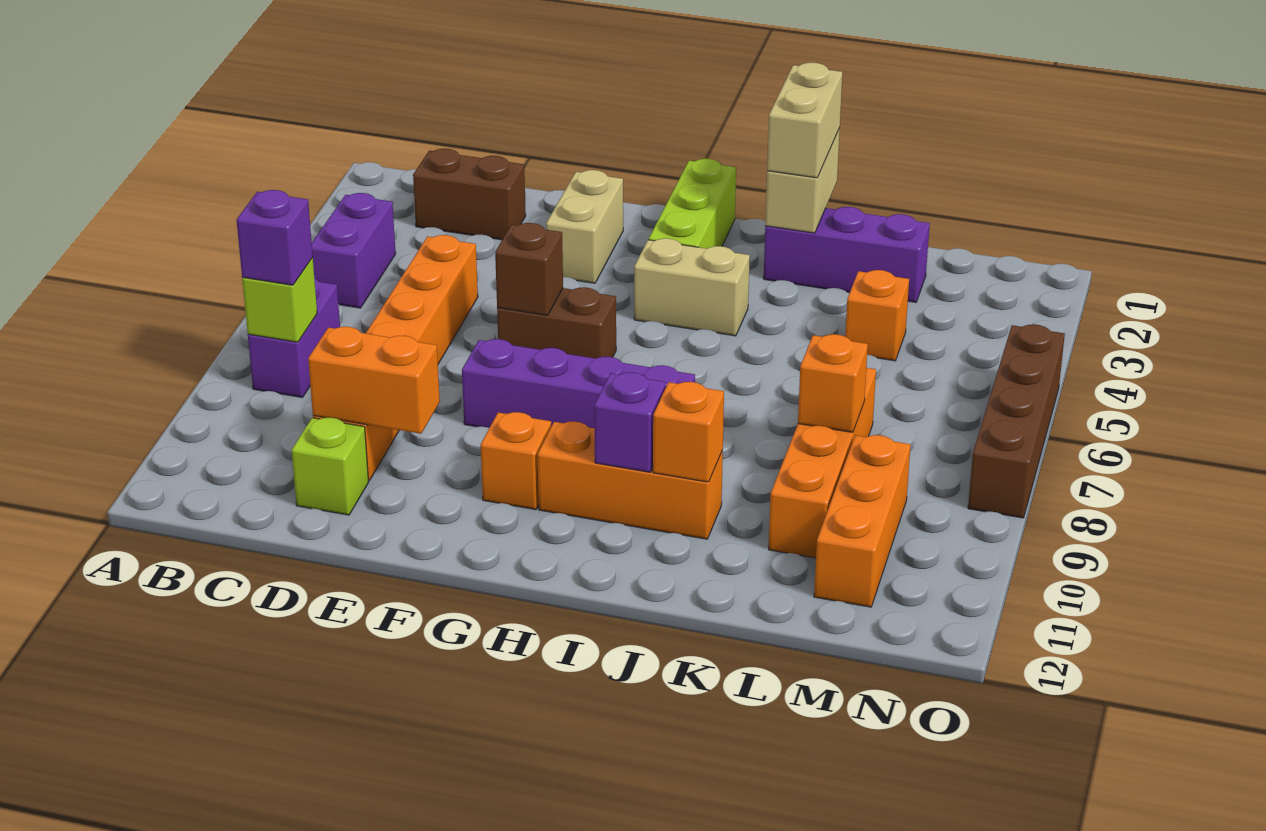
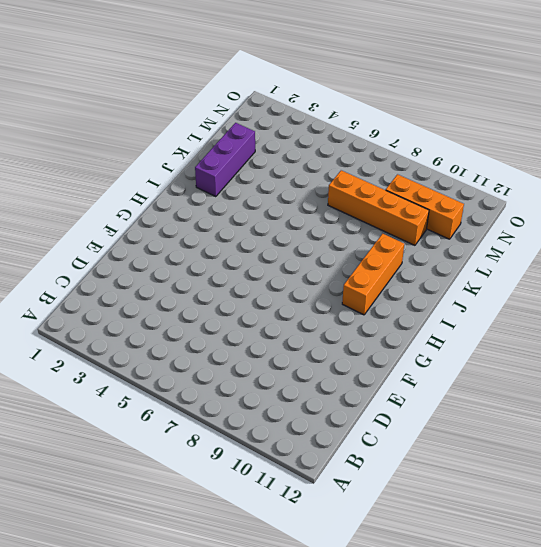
none -> purple brick B4:B5 level 1
none -> purple brick B7:B8 level 1
none -> brown brick C2:D2 level 1

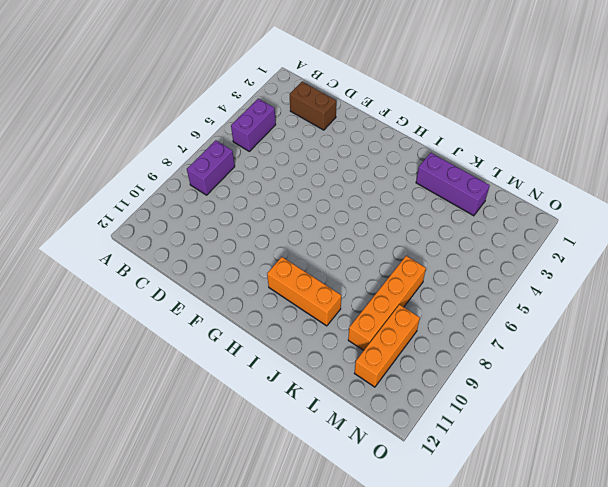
none -> orange brick D5:D10 level 1
none -> lime brick D11 level 1
none -> tan brick F2:F3 level 1

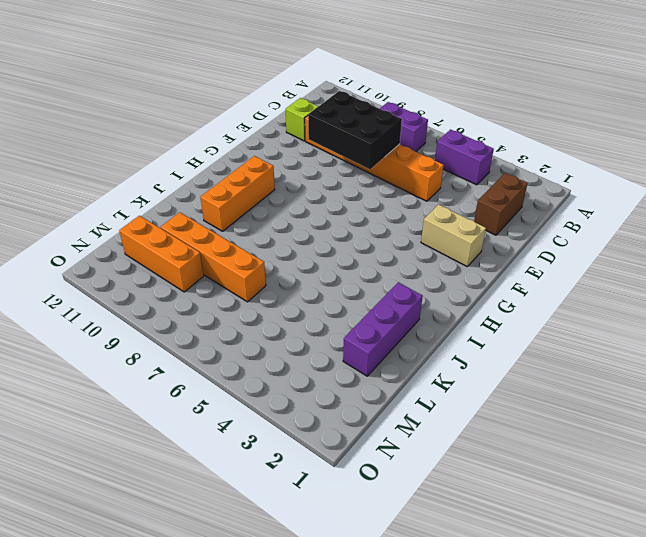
black brick D7:E9 level 2 -> none
none -> brown brick F6:G6 level 1
none -> purple brick F8:I8 level 1
none -> orange brick G10 level 1

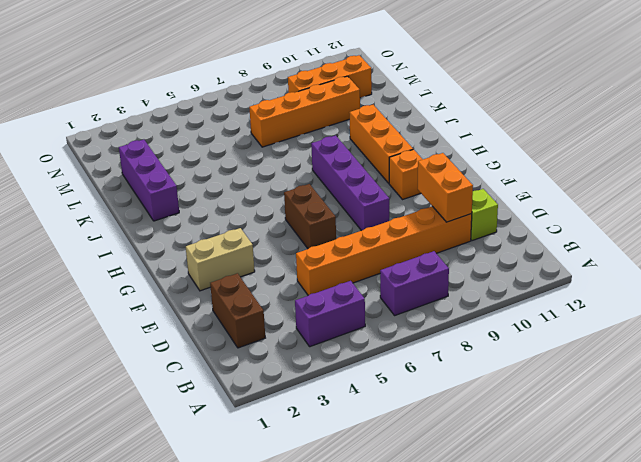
none -> lime brick H1:H3 level 1
none -> tan brick H4:I4 level 1
none -> orange brick L4 level 1

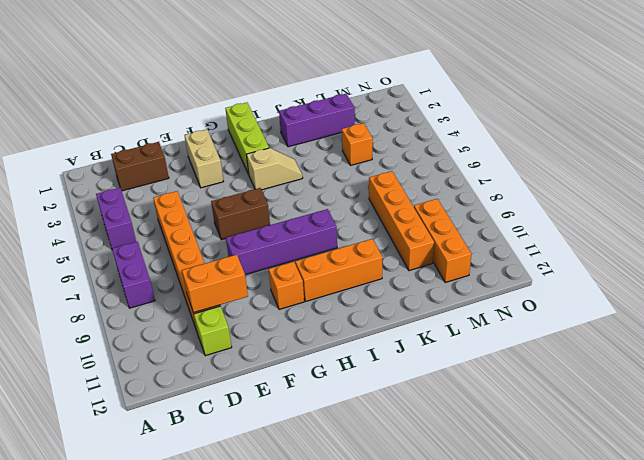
tan slope H4:I4 level 1 top H -> tan brick H4:I4 level 1
none -> brown brick O5:O8 level 1
none -> lime brick B8 level 2
none -> brown brick F6 level 2

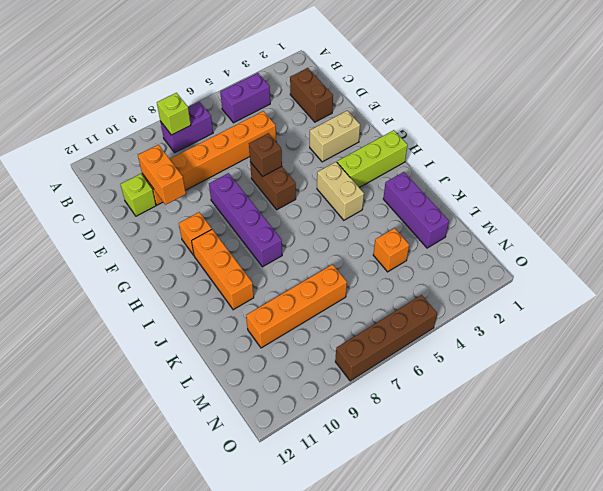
none -> orange brick M9:M11 level 1
none -> purple brick I10 level 2
none -> tan brick J1:J2 level 2

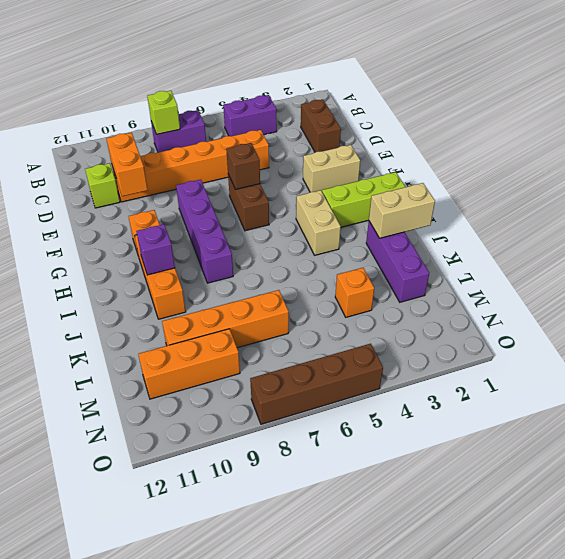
none -> orange brick J10 level 2
none -> orange brick L8 level 2
none -> purple brick B8 level 3

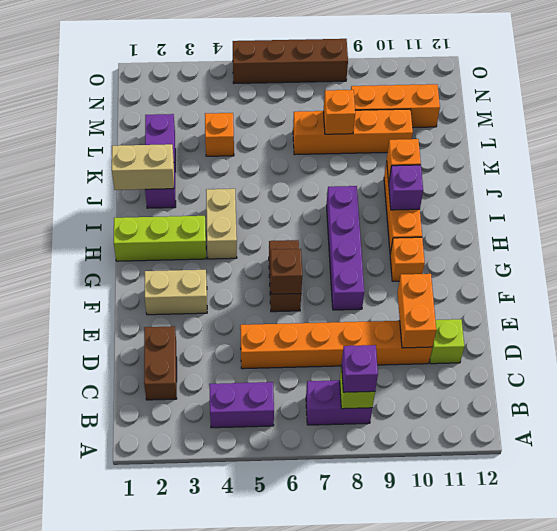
none -> tan brick J1:J2 level 3

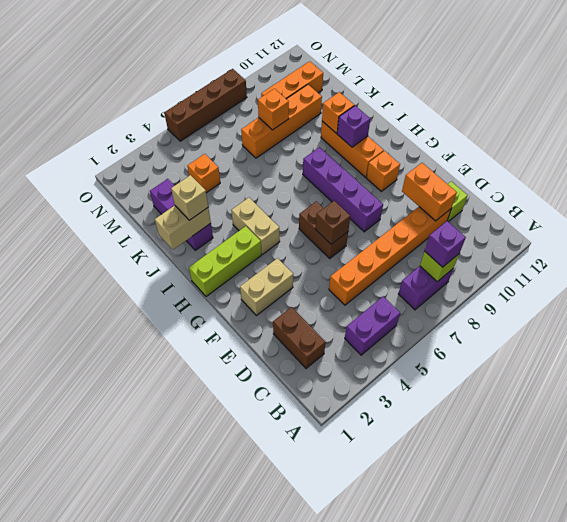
tan brick J2 level 3 -> tan brick J1:J2 level 3

